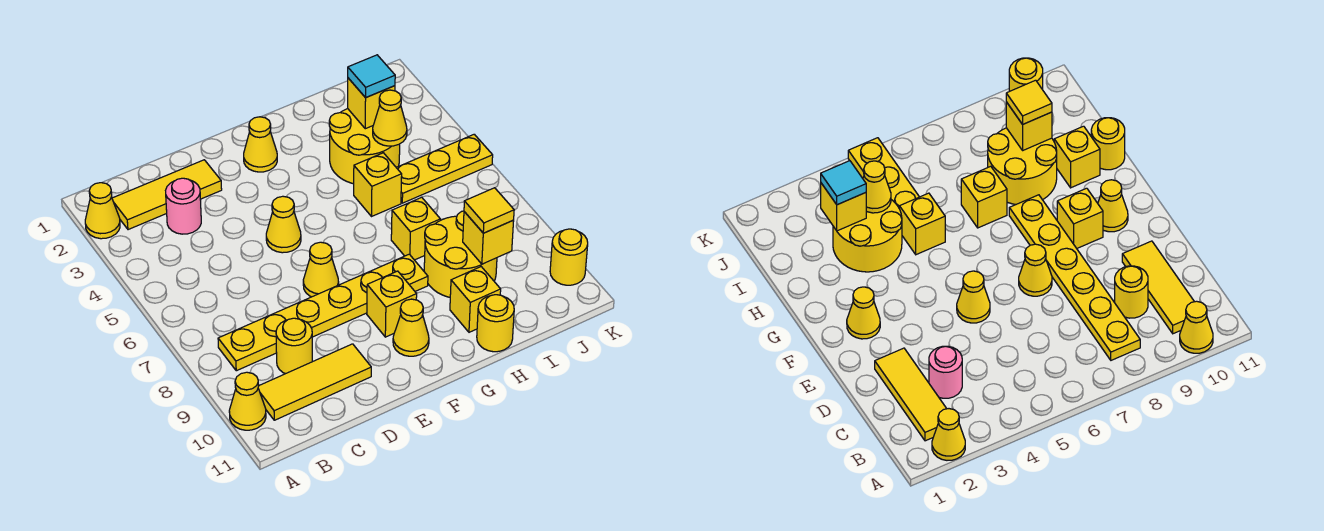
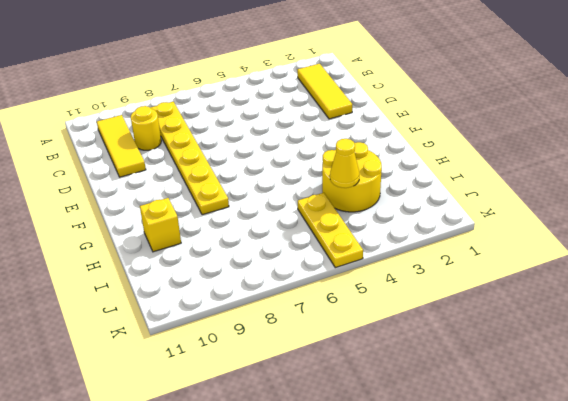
none -> yellow cone A2 level 1
none -> yellow cone A10 level 1
none -> pink round brick C3 level 1

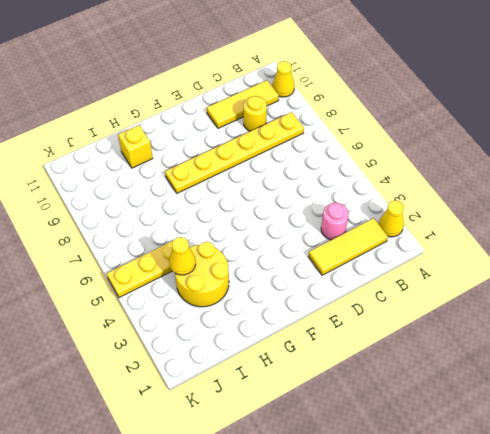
none -> yellow cone E5 level 1
none -> yellow cone E7 level 1
none -> yellow cone F2 level 1

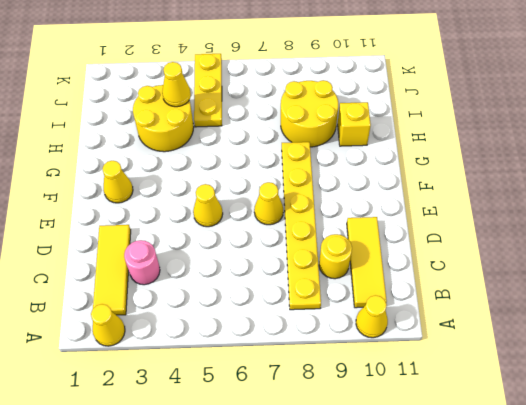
none -> yellow brick F9 level 1
none -> yellow cone F10 level 1
none -> yellow brick H5 level 1

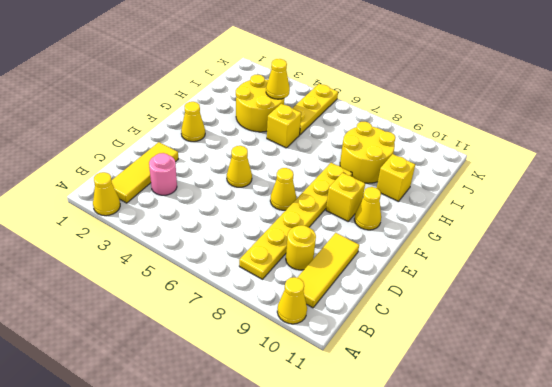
none -> yellow brick H7 level 1
none -> yellow round brick H11 level 1
none -> yellow round brick K10 level 1

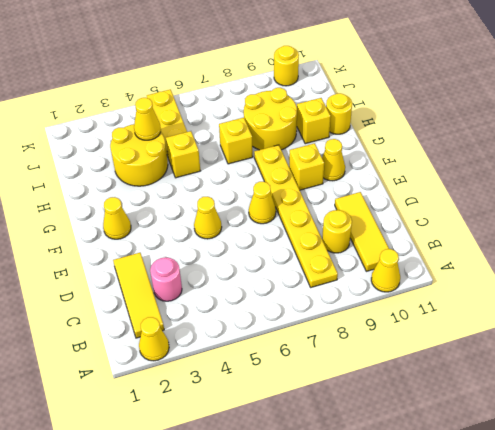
none -> yellow brick I3 level 2
none -> yellow brick I9 level 2
none -> cyan tile I3 level 3

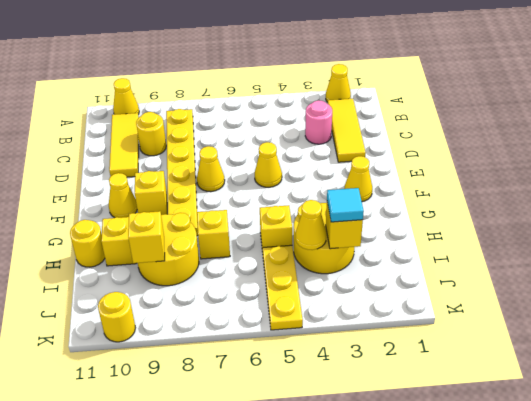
none -> yellow tile I9 level 3

